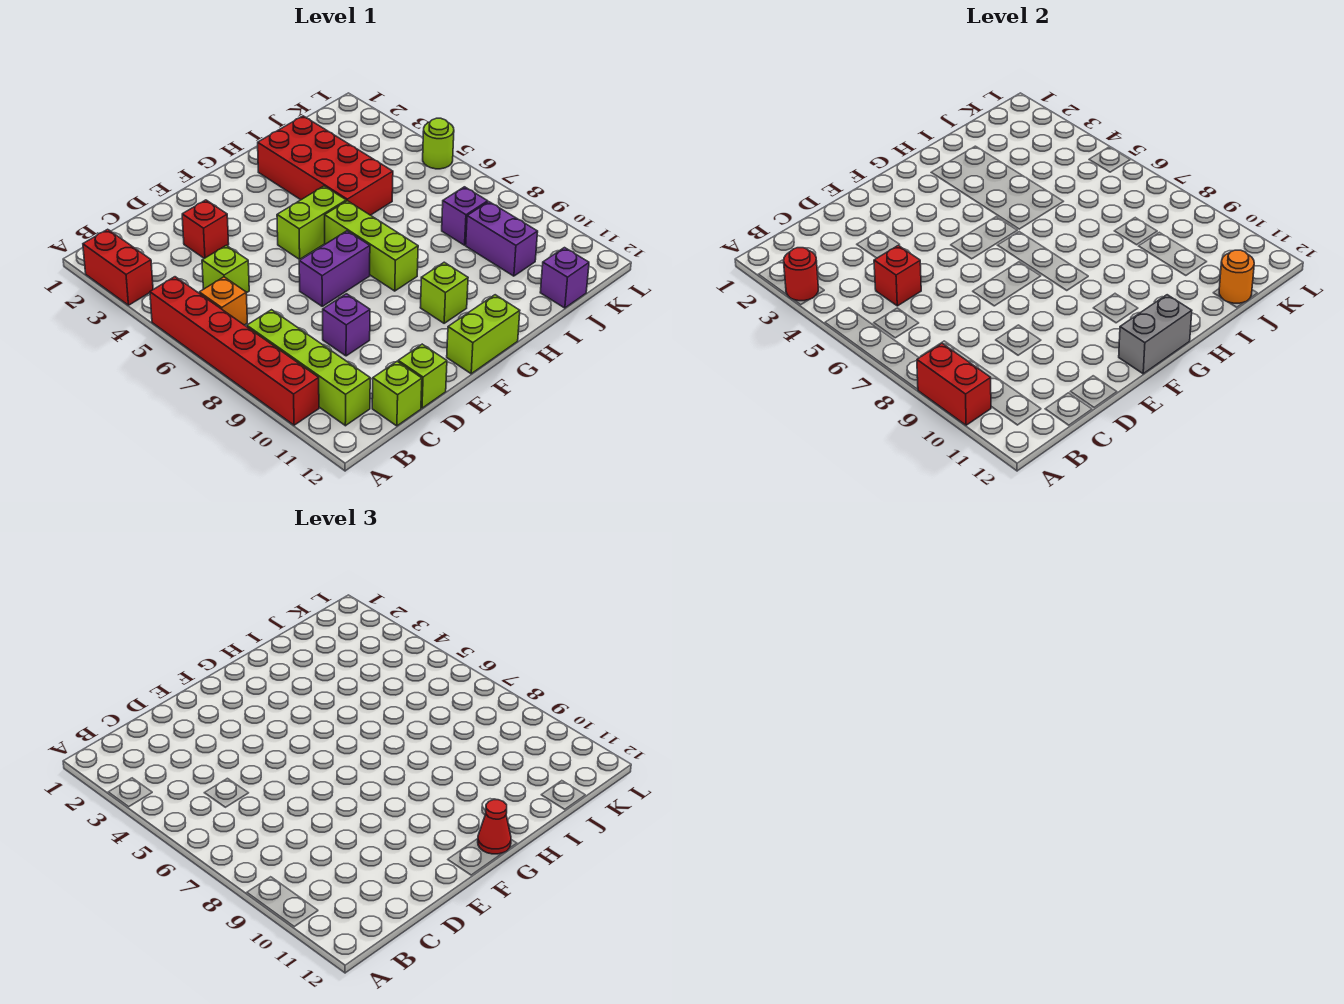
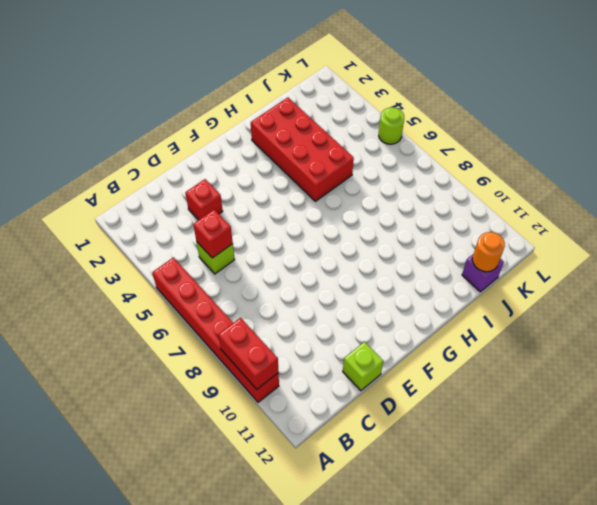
none -> red brick A2:A3 level 1
none -> orange brick B6 level 1
none -> lime brick B8:B11 level 1

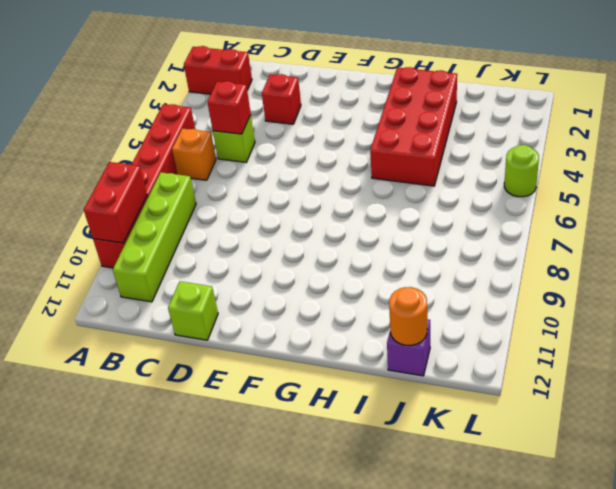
red brick A2:B2 level 1 -> red brick A2:A3 level 1
none -> lime brick C12 level 1
none -> purple brick D9 level 1
none -> purple brick E7:F7 level 1

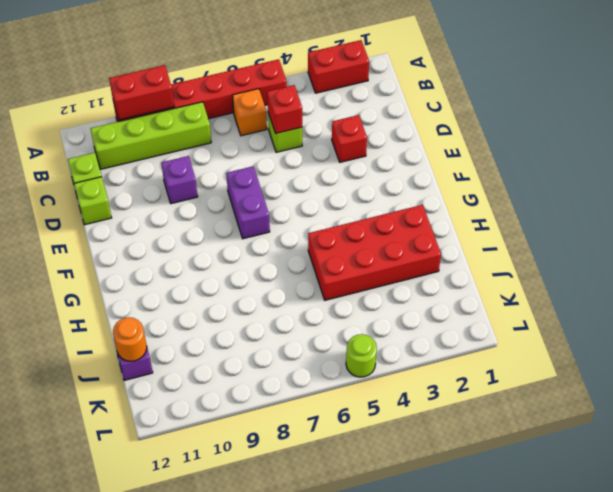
none -> lime brick F5:G5 level 1
none -> lime brick F12:G12 level 1
none -> lime brick G6:G8 level 1

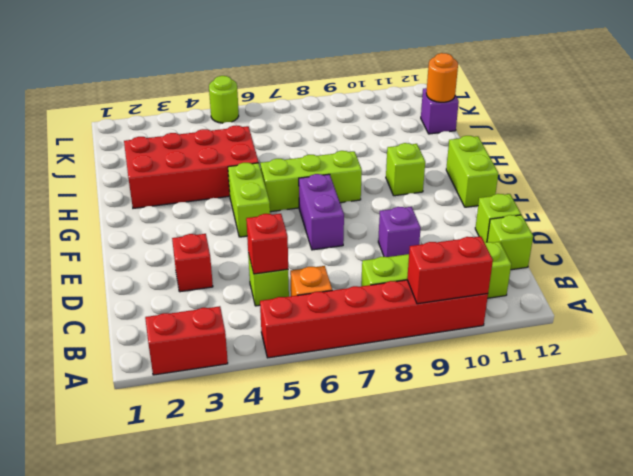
none -> purple brick J8 level 1
none -> purple brick J9:J10 level 1
none -> red round brick A3 level 2

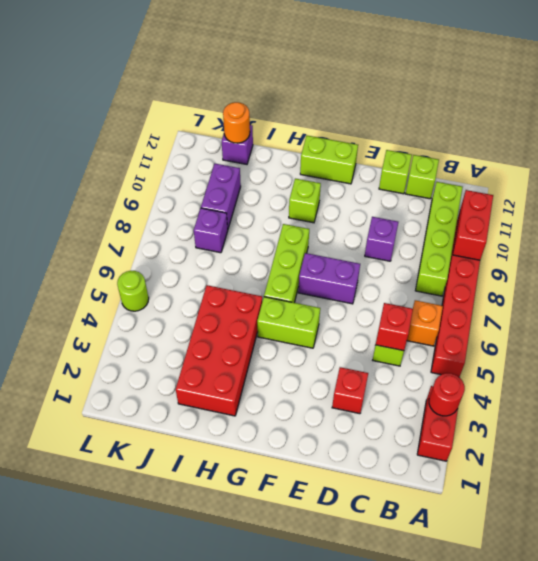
none -> grey brick F12:G12 level 2
none -> red cone G12 level 3

